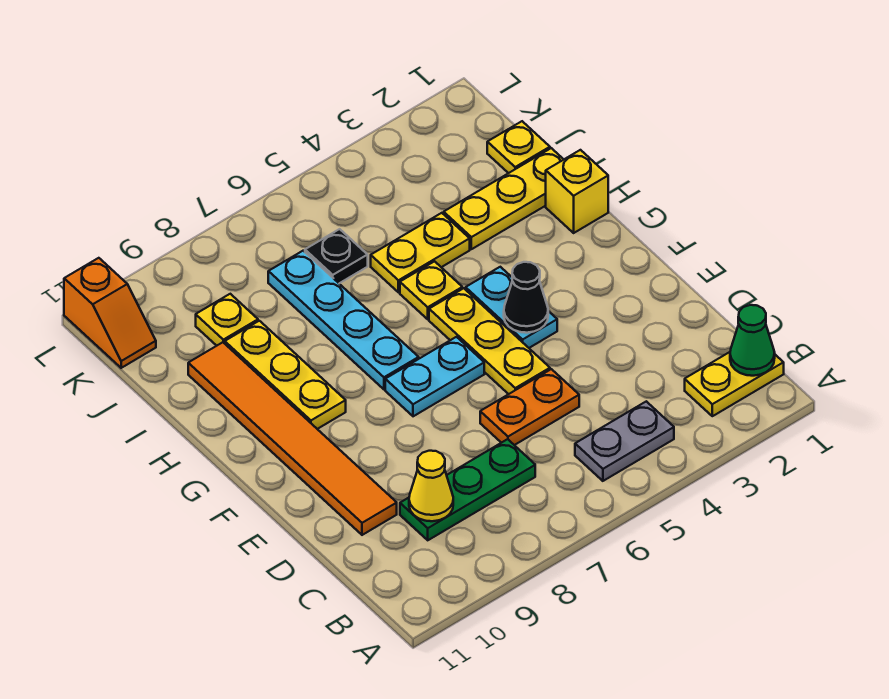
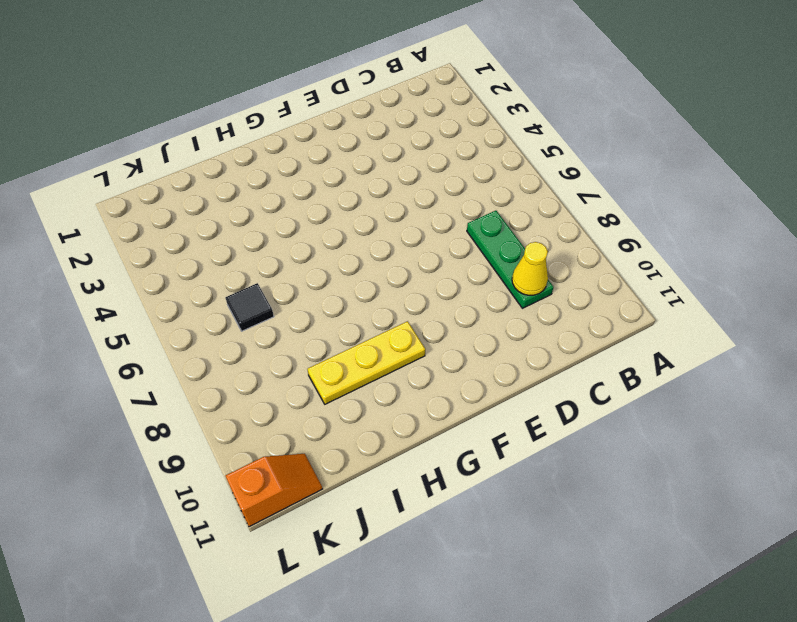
black tile J6 level 1 -> black plate J6 level 1
none -> yellow plate B1:B2 level 1
none -> grey plate B4:B5 level 1
none -> orange plate D5:D6 level 1

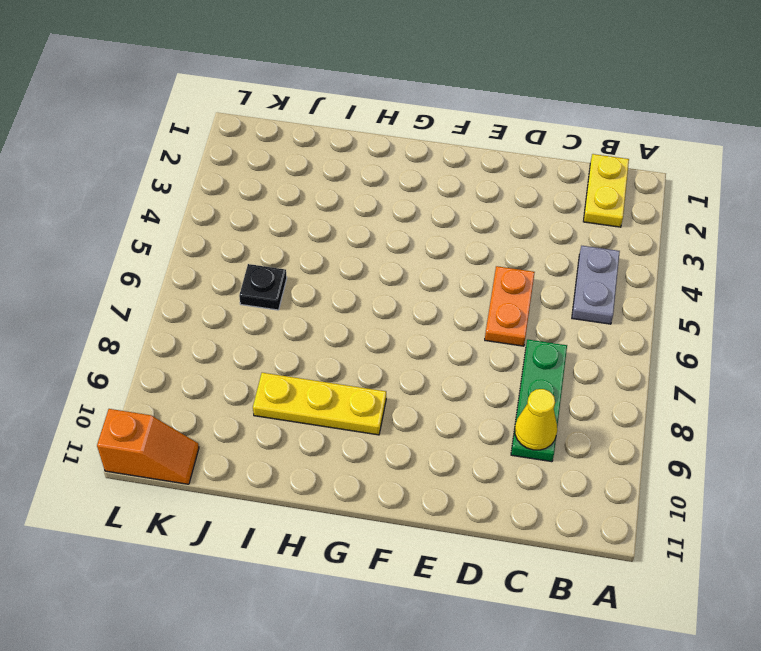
none -> orange tile D10:I10 level 1
none -> yellow plate E5:G5 level 1
none -> cyan plate F4:G4 level 1

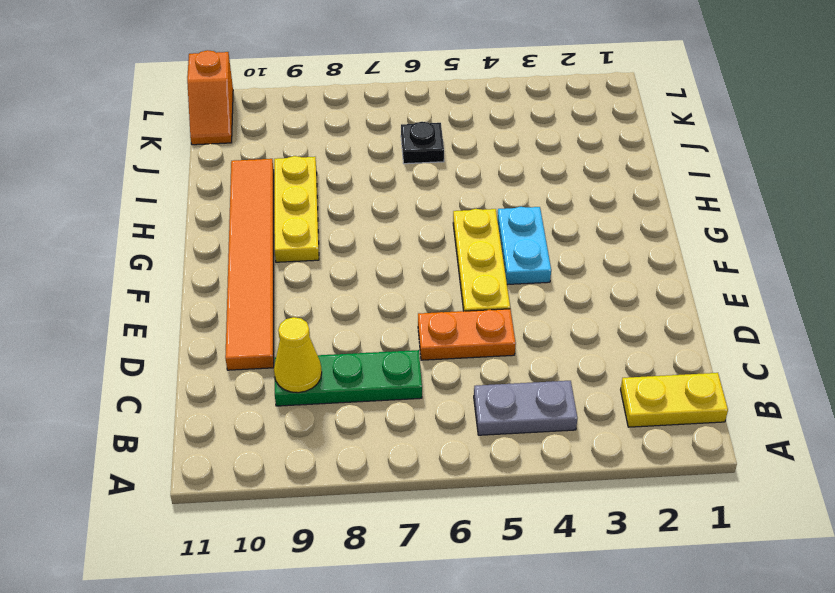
none -> cyan plate F6:F7 level 1
none -> cyan plate G7:J7 level 1
none -> yellow brick H1 level 1

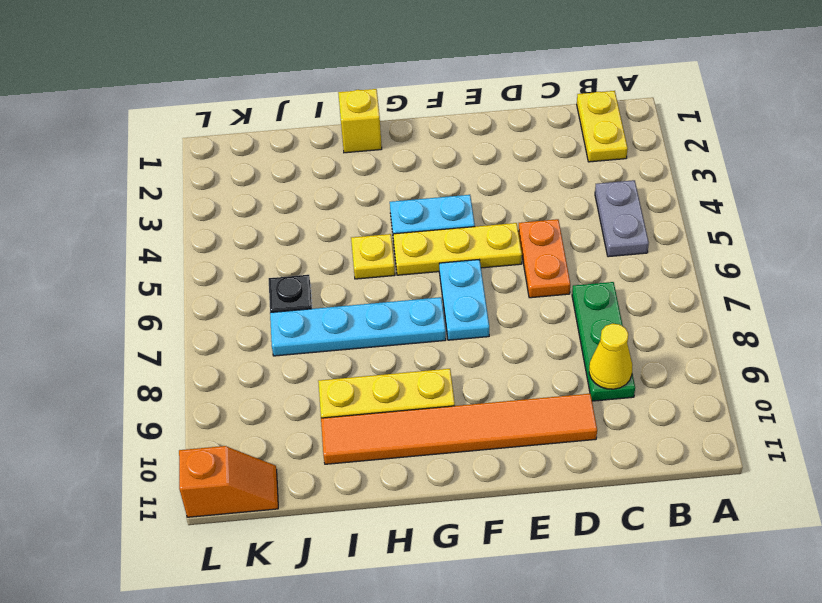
none -> yellow plate I1:I3 level 1
none -> yellow plate I4:I5 level 1
none -> yellow plate J1 level 1

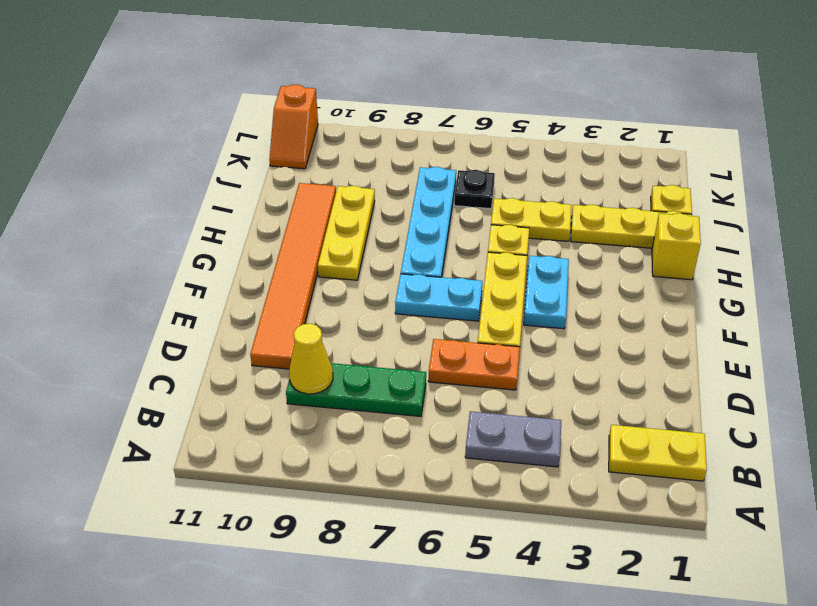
none -> yellow plate J9 level 1
none -> green cone B1 level 2
none -> black cone F4 level 2

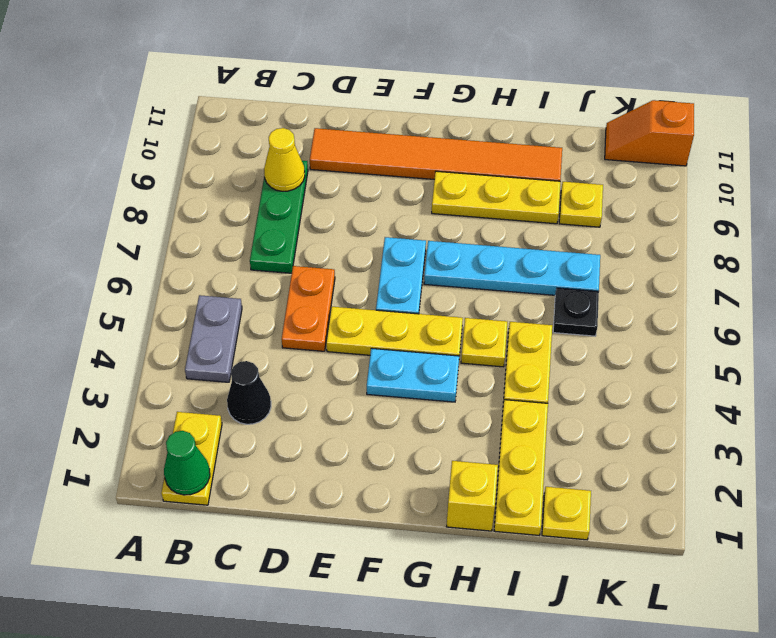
black cone C3 level 1 -> black cone F4 level 2

